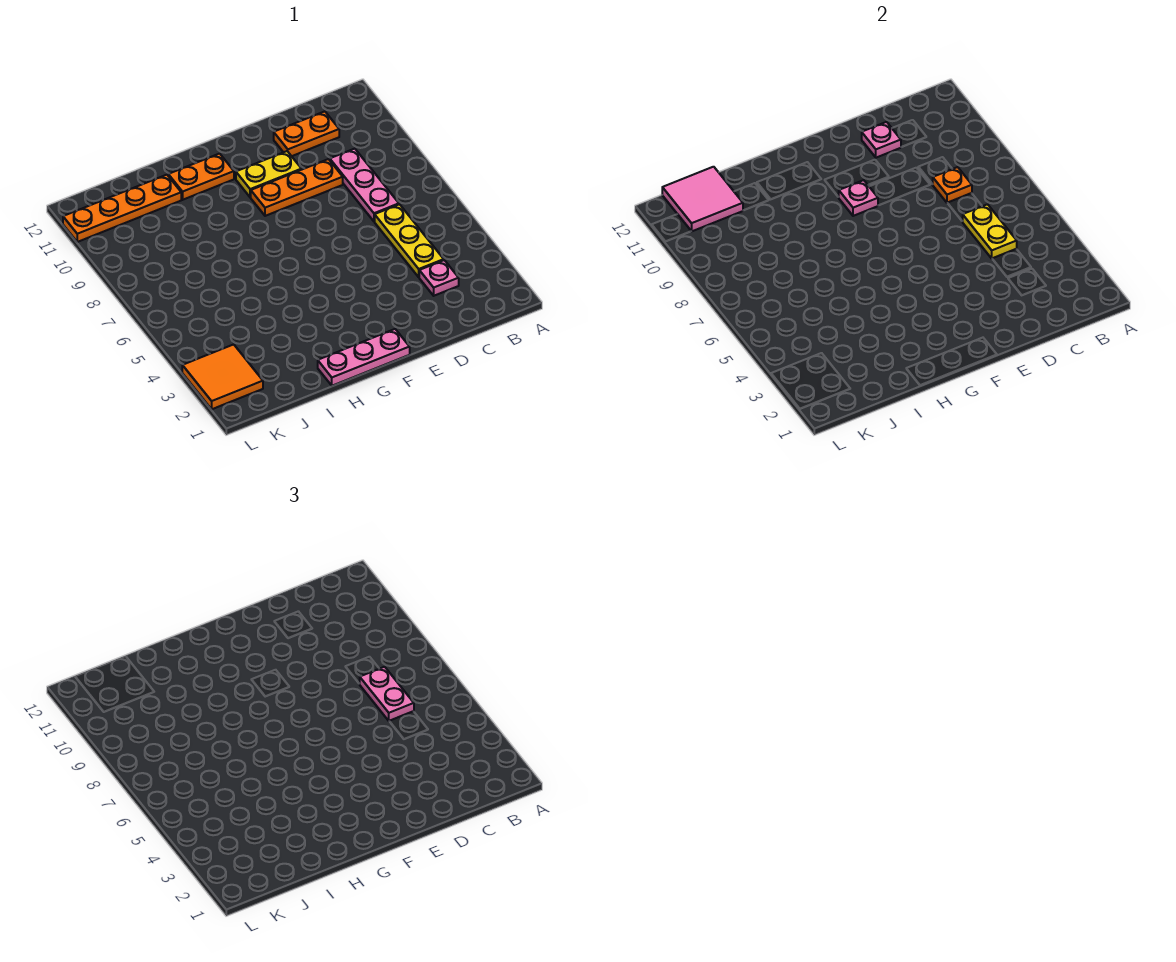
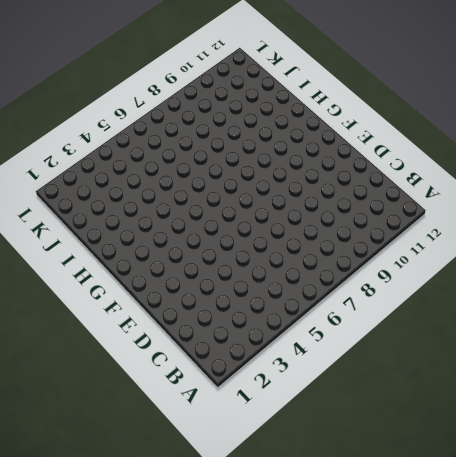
none -> pink plate C3 level 1
none -> yellow plate C4:C6 level 1
none -> pink plate C7:C9 level 1

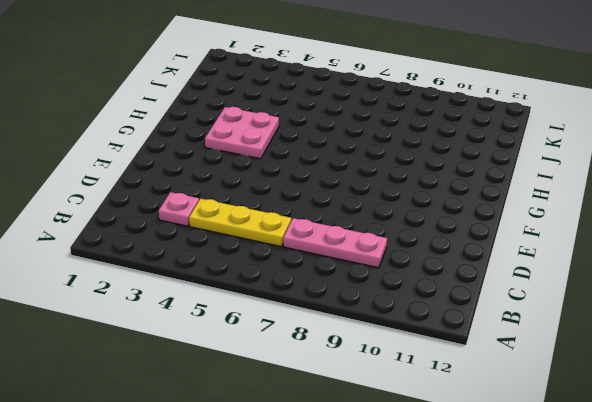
pink plate G3:H4 level 1 -> none
none -> orange plate C11:D11 level 1
none -> orange plate D9:F9 level 1
none -> yellow plate E10:F10 level 1

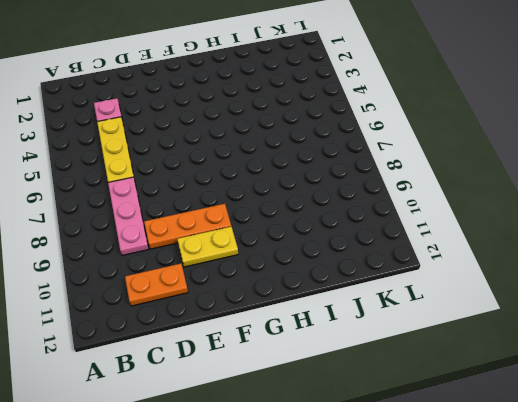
none -> pink plate F1:H1 level 1
none -> orange plate G11:H11 level 1
none -> orange plate I11:L11 level 1

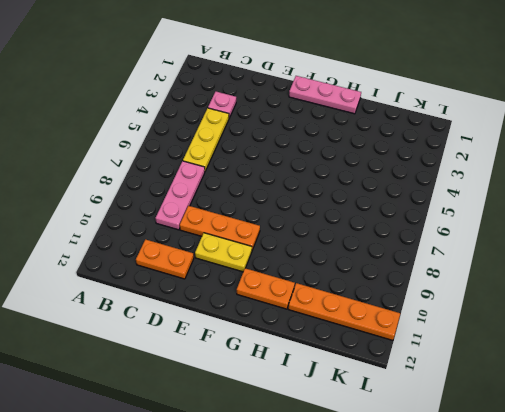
none -> orange tile K2:L3 level 1
none -> yellow plate C5:C6 level 2
none -> orange plate C8 level 2

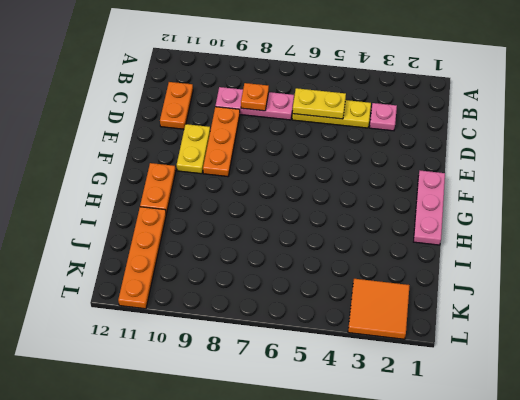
none -> pink plate D11 level 2
none -> pink plate F9 level 2
none -> pink tile J11:K12 level 2

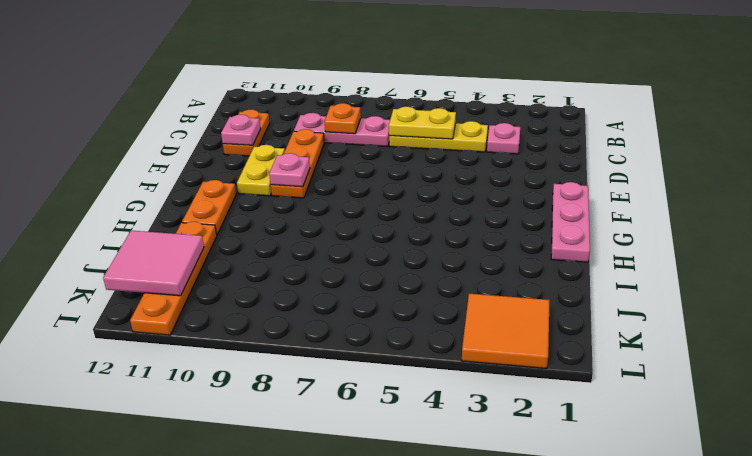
none -> pink plate C6:C7 level 3

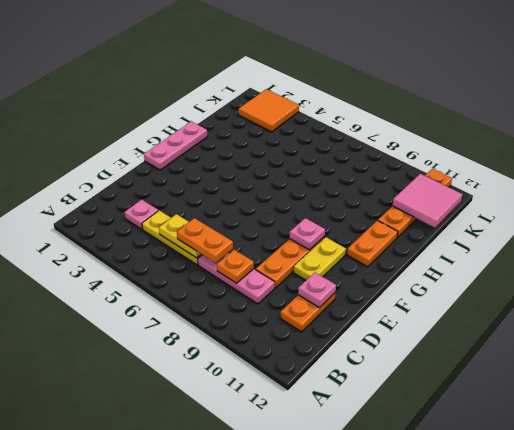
orange plate C6:C7 level 3 -> pink plate C6:C7 level 3

